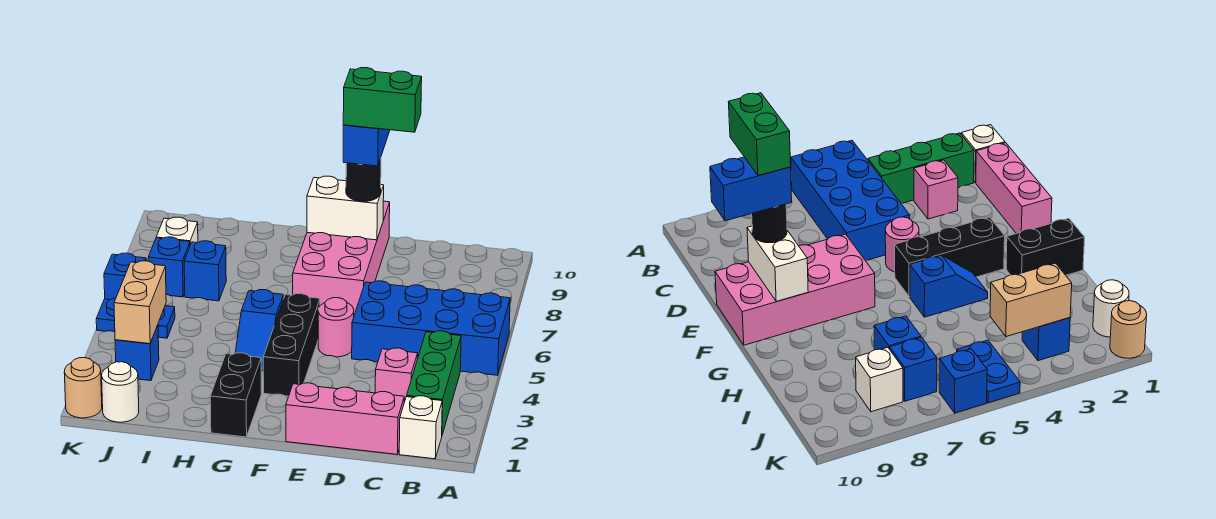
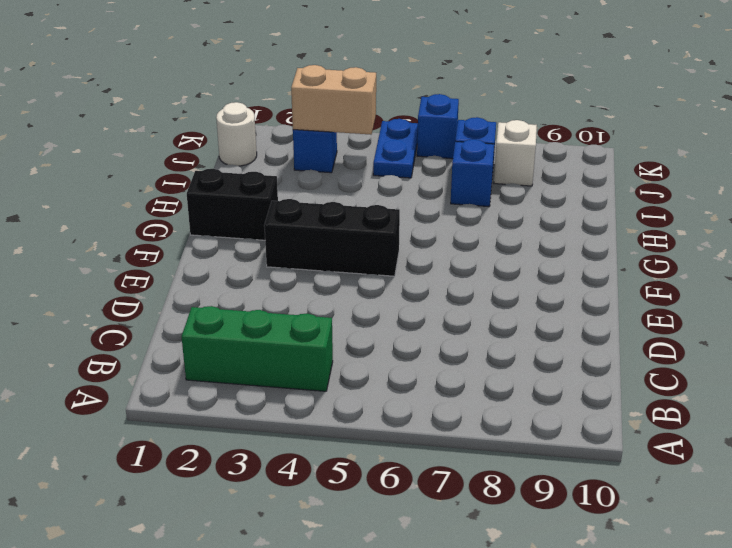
none -> blue brick A5:D6 level 1
none -> white brick B1 level 1
none -> pink brick C1:E1 level 1

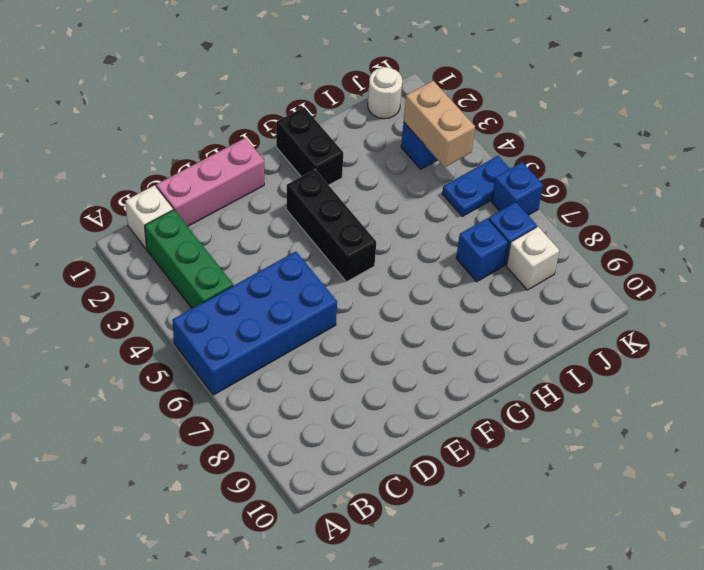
none -> pink brick C3 level 1
none -> pink round brick E5 level 1
none -> pink brick E7:F10 level 1

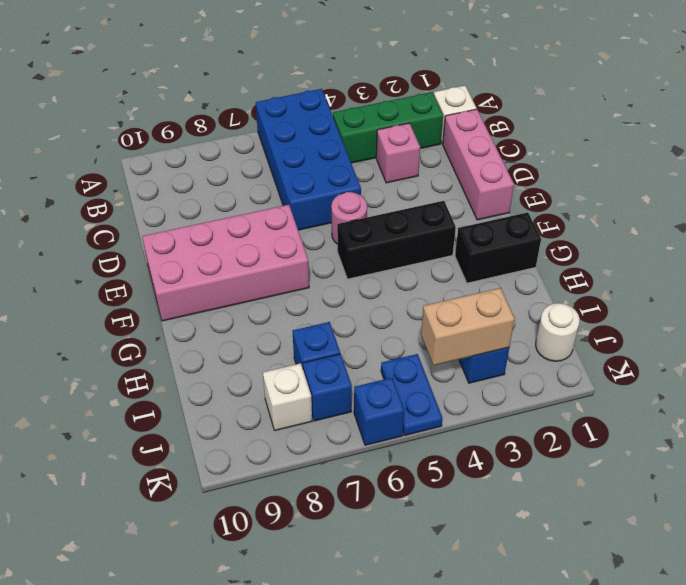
none -> blue slope G4:G5 level 1 top 5
none -> tan round brick K1 level 1
none -> white brick E9:F9 level 2

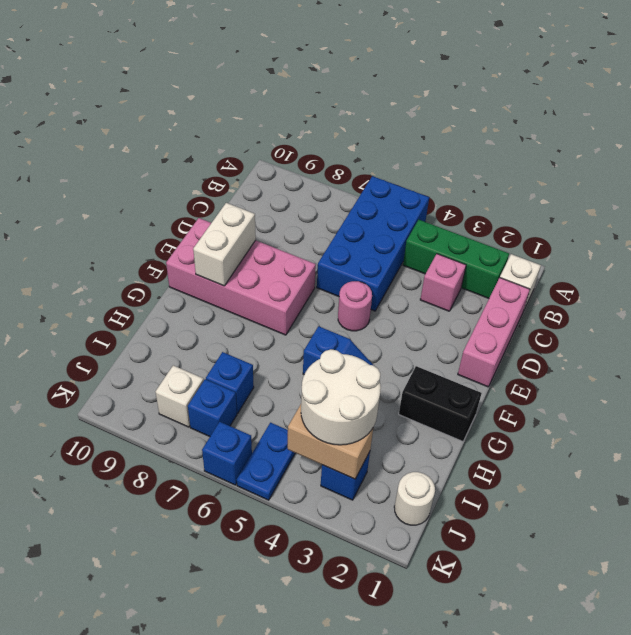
white round brick I3:J4 level 3 -> none
none -> black brick F3:F5 level 1
none -> tan round brick K1 level 1
none -> black round brick E9 level 3

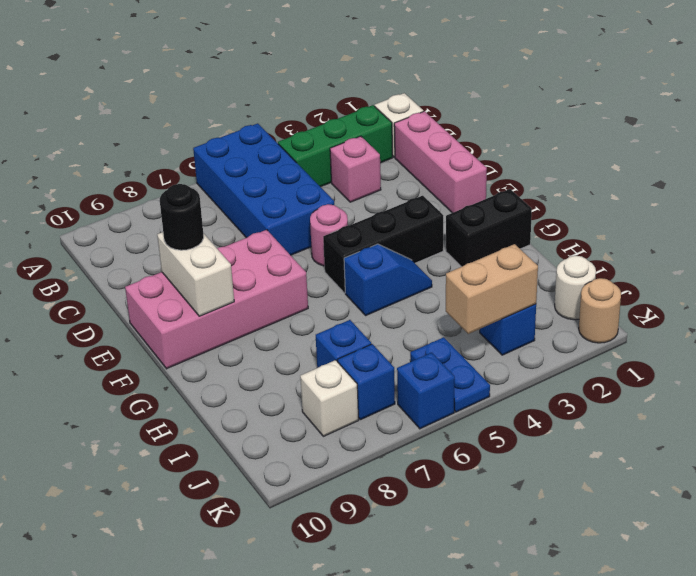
none -> blue brick E9:E10 level 4
none -> green brick D9:E9 level 5

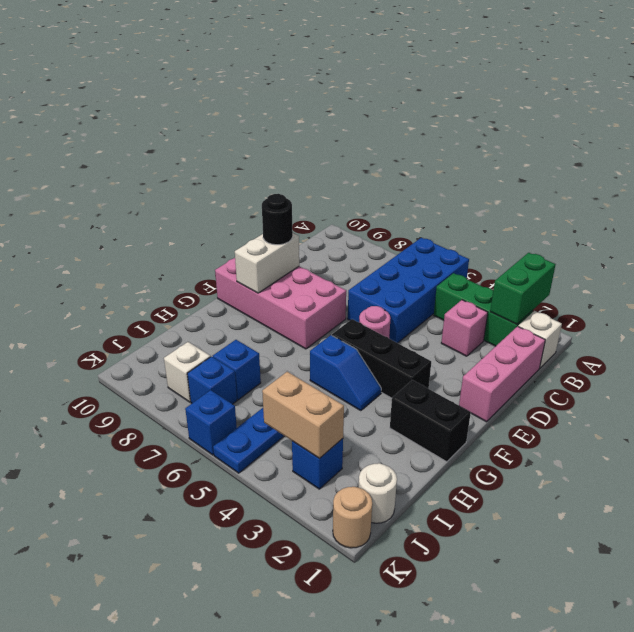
green brick A2:B2 level 2 -> green brick D9:E9 level 5
none -> blue brick E9:E10 level 4

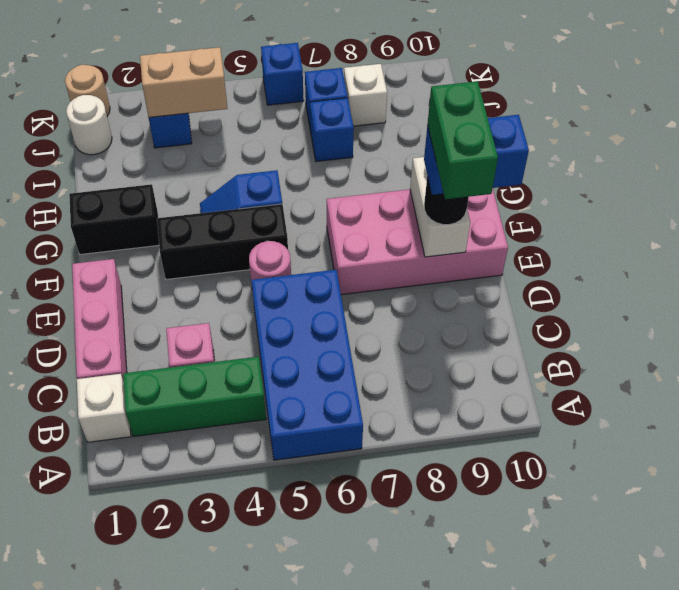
none -> blue plate J5:K5 level 1

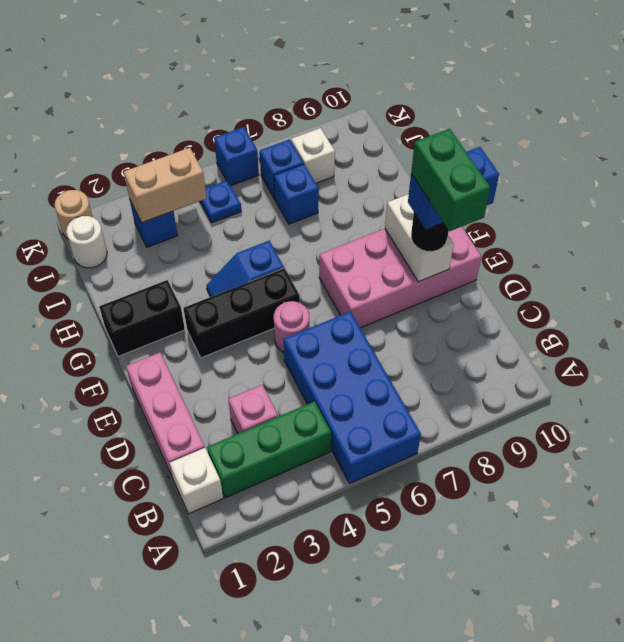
blue plate J5 level 1 -> blue plate J5:K5 level 1

